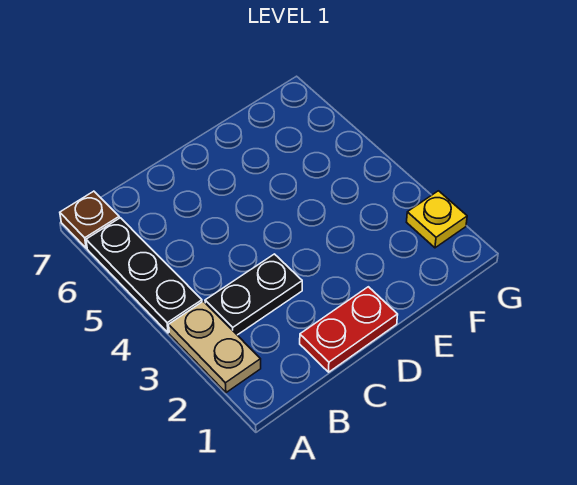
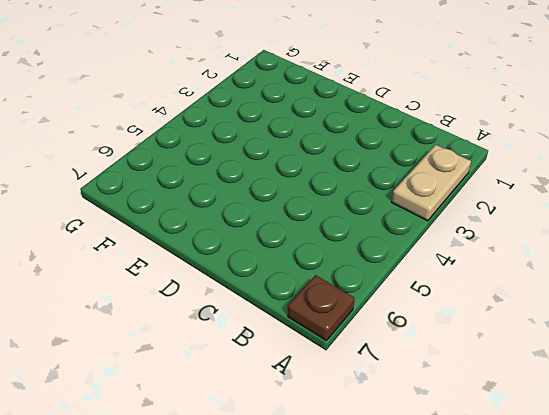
none -> black plate A4:A6 level 1
none -> black plate B3:C3 level 1

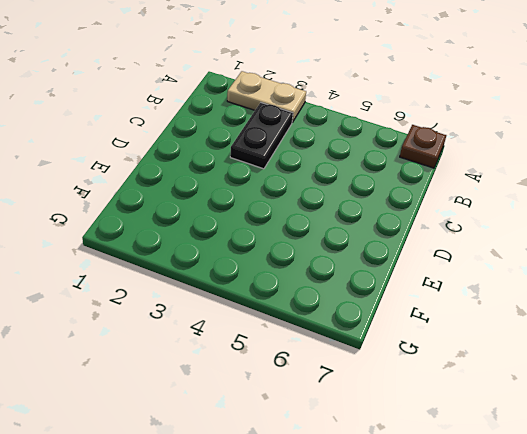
none -> black plate A4:A6 level 1
none -> red plate C1:D1 level 1

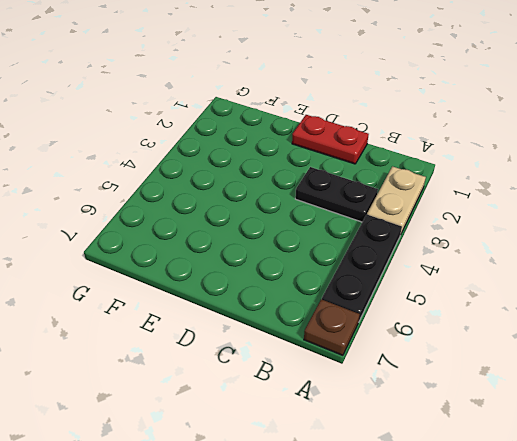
none -> yellow plate G2 level 1

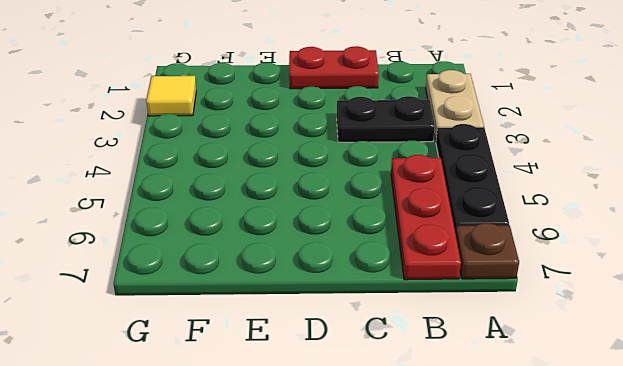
red plate B5:B7 level 1 -> none
yellow tile G2 level 1 -> yellow plate G2 level 1

